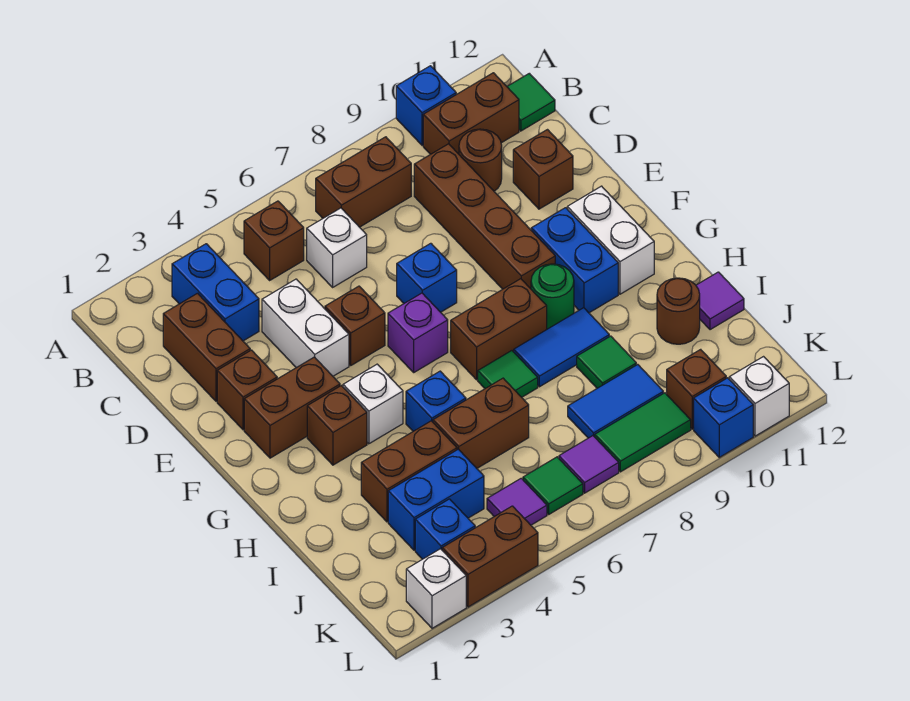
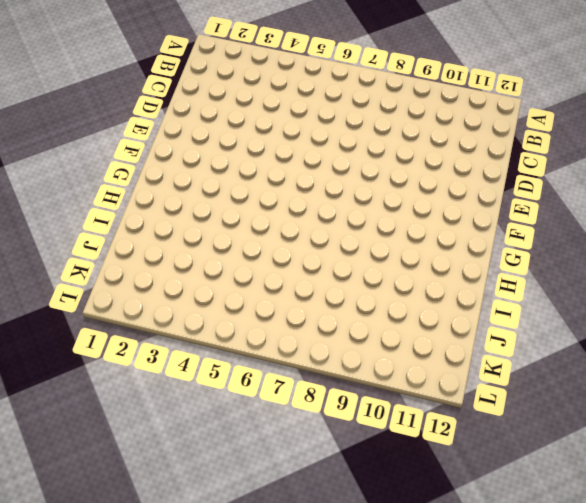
none -> blue brick A10 level 1
none -> blue brick B3:C3 level 1
none -> brown brick B5 level 1
none -> brown brick B7:B8 level 1

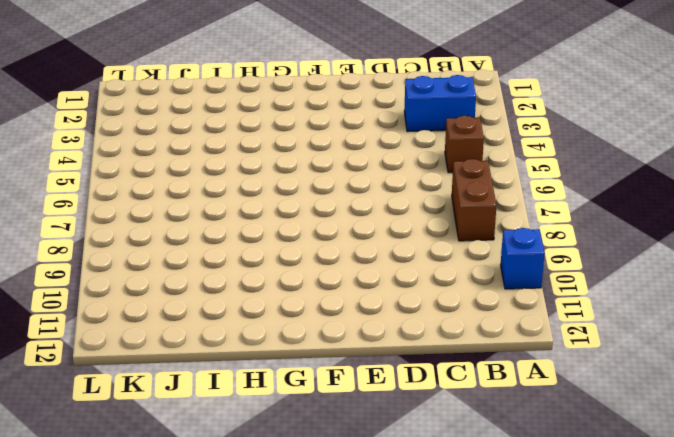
none -> brown brick B10:B11 level 1
none -> green tile B12 level 1
none -> brown brick C2:D2 level 1
none -> white brick C6 level 1

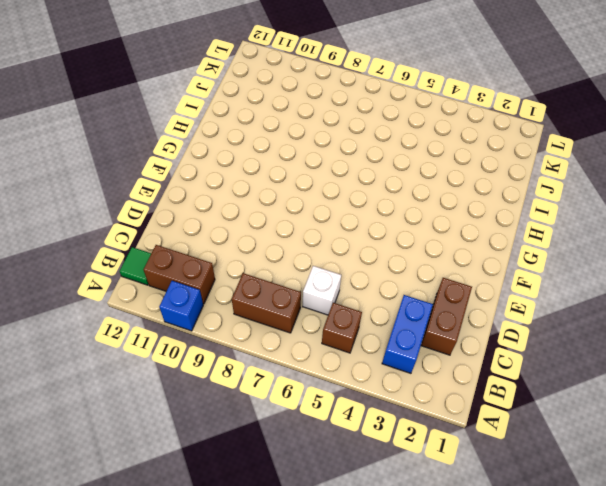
none -> brown brick C9:F9 level 1
none -> brown round brick C10 level 1
none -> white brick D4:E4 level 1
none -> brown brick D11 level 1

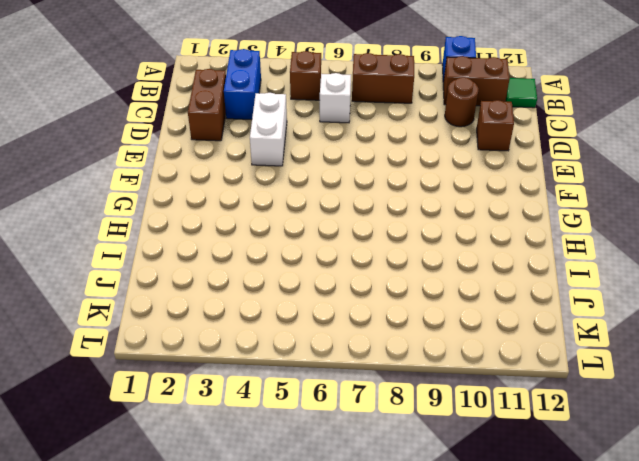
none -> brown brick C9:F9 level 1
none -> brown brick E2 level 1
none -> brown brick E5 level 1
none -> blue brick E7 level 1

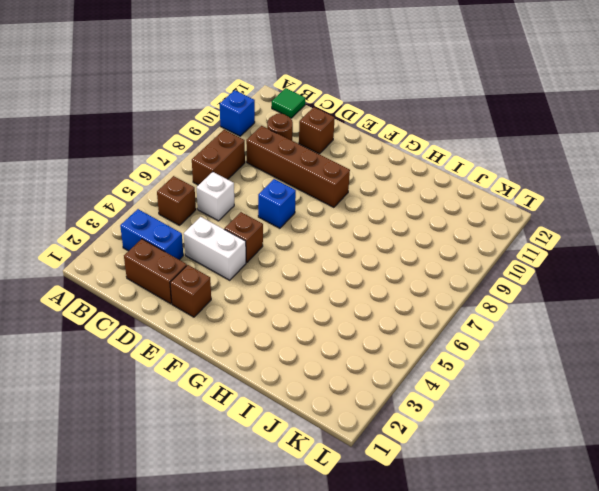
none -> brown brick B10:B11 level 1
none -> brown brick F2:F3 level 1
none -> purple brick F6 level 1
none -> blue brick F10:G10 level 1

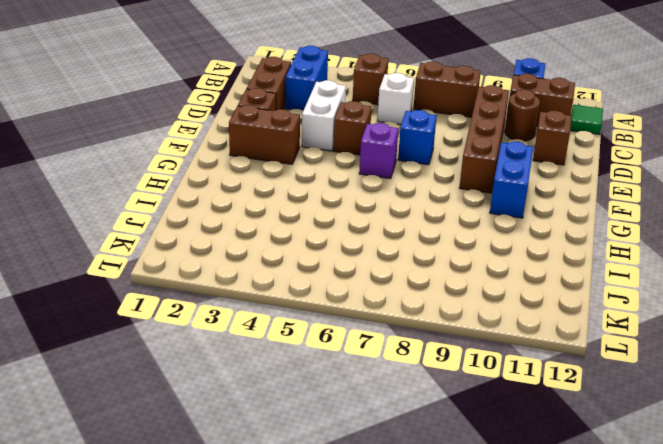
none -> white brick F11:G11 level 1
none -> brown brick G3 level 1
none -> white brick G4 level 1
none -> brown brick G7:G8 level 1

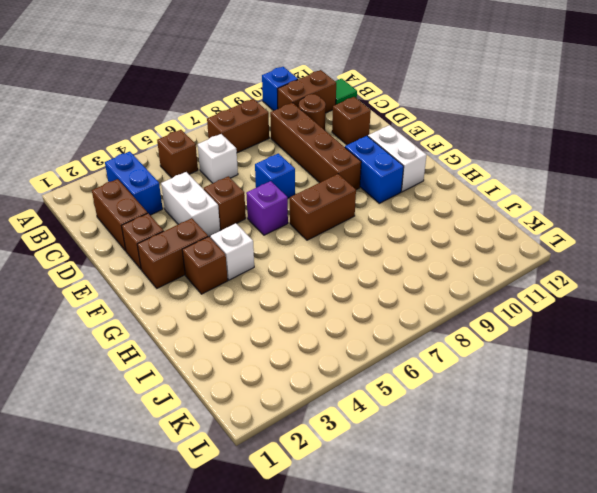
none -> green round brick G9 level 1
none -> blue brick H5 level 1
none -> green tile H7 level 1
none -> blue tile H8:H9 level 1

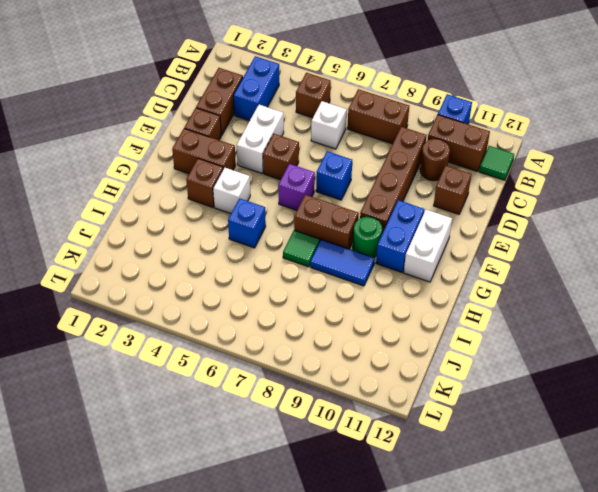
none -> brown brick I3:I4 level 1
none -> brown brick I5:I6 level 1
none -> green tile I9 level 1
none -> brown round brick I11 level 1

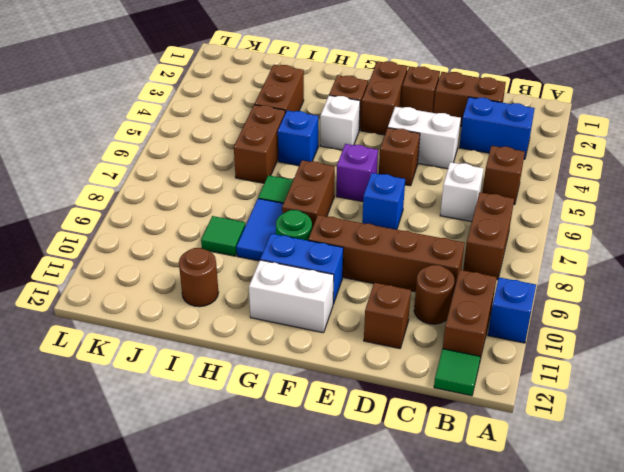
none -> purple tile I12 level 1
none -> blue brick J3:J4 level 1
none -> blue tile J8:J9 level 1
none -> blue brick K3 level 1

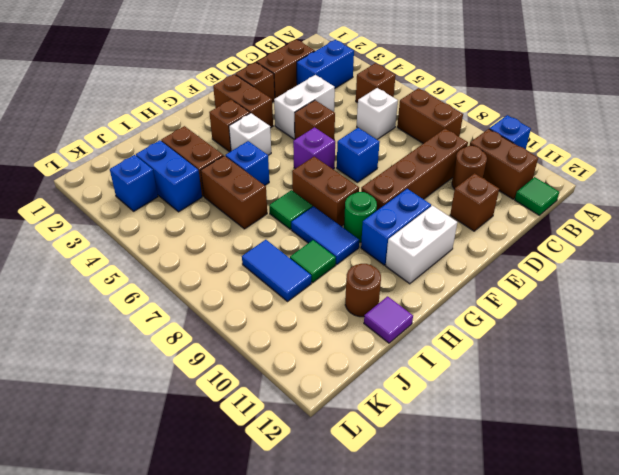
none -> purple tile K5 level 1
none -> green tile K6 level 1
none -> purple tile K7 level 1
none -> green tile K8:K9 level 1

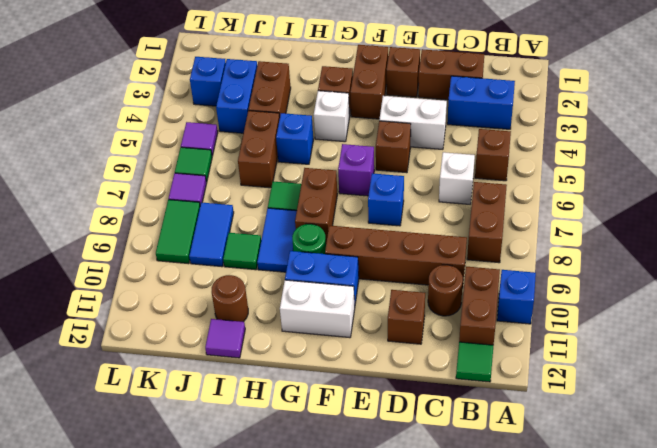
none -> brown brick K10 level 1
none -> white brick L2 level 1
none -> brown brick L3:L4 level 1
none -> blue brick L10 level 1

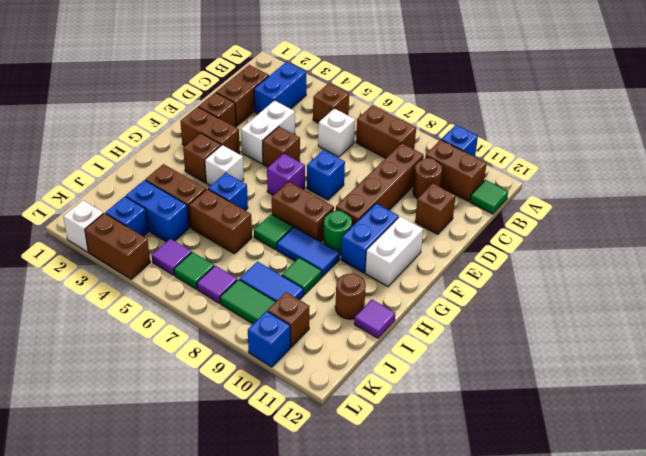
none -> white brick L11 level 1

